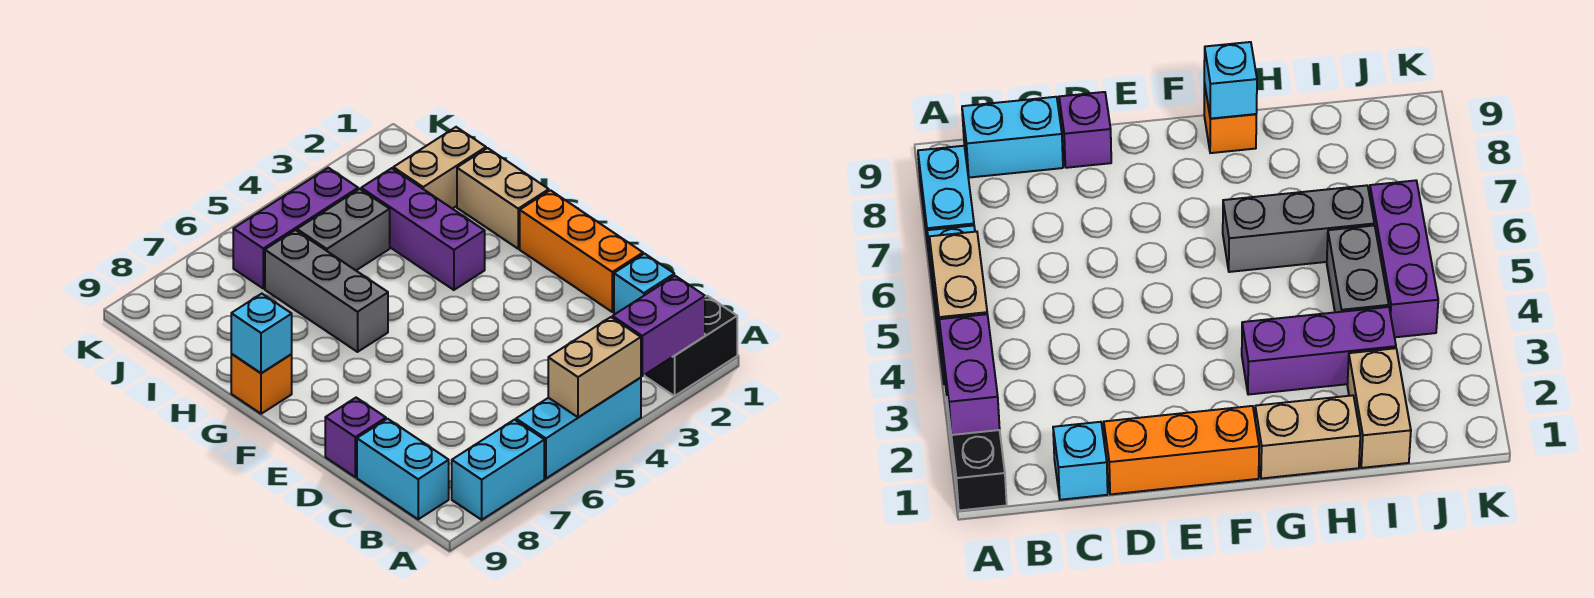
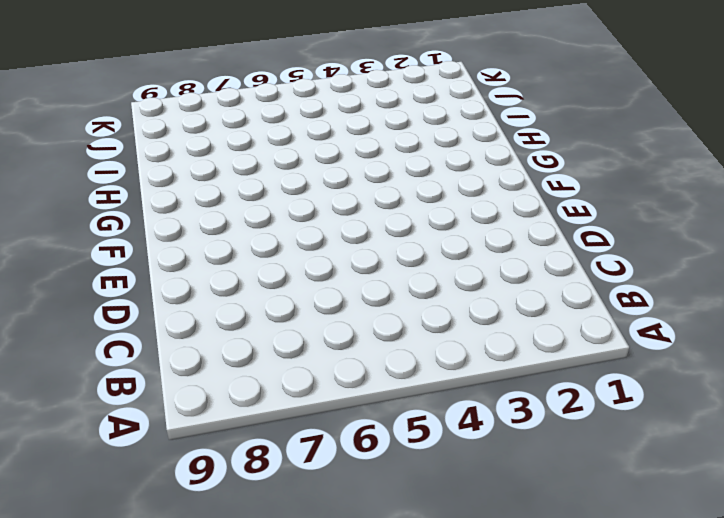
none -> black brick A1:A2 level 1
none -> cyan brick A4:A6 level 1
none -> cyan brick A7:A8 level 1

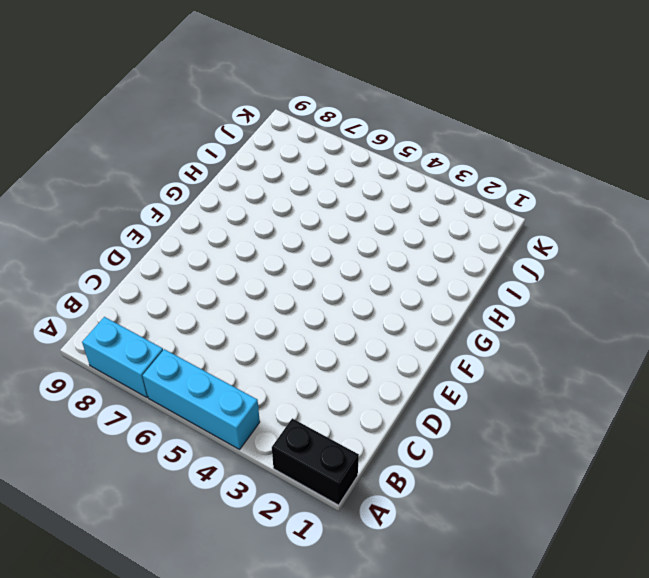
none -> cyan brick B9:C9 level 1
none -> cyan brick C1 level 1
none -> orange brick D1:F1 level 1

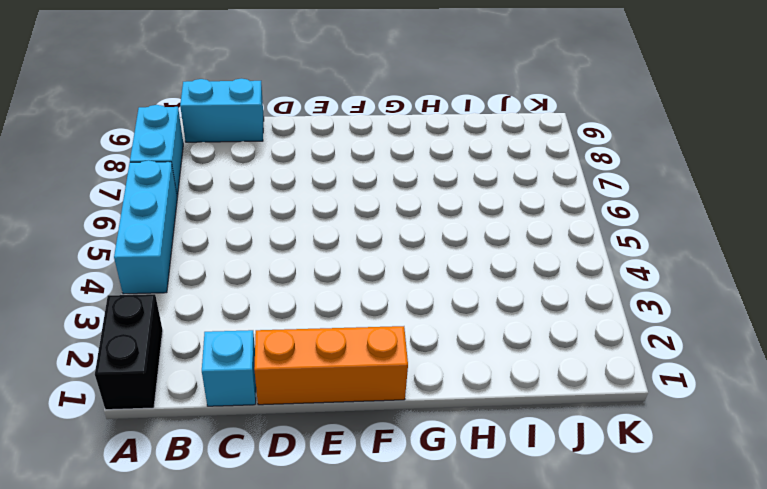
none -> purple brick D9 level 1
none -> tan brick G1:H1 level 1
none -> purple brick G3:I3 level 1

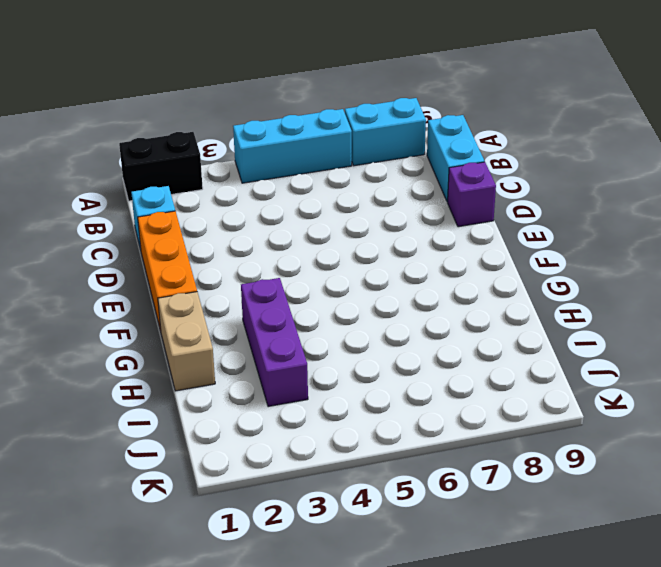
none -> grey brick G6:I6 level 1
none -> orange brick G9 level 1
none -> tan brick I1:I2 level 1

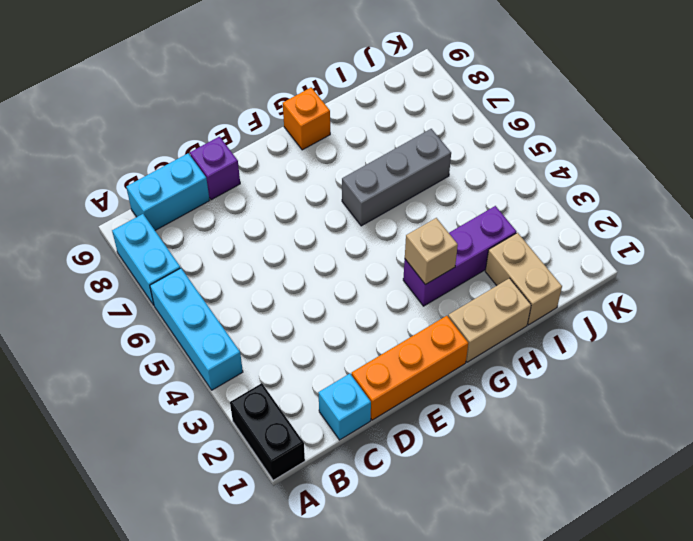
tan brick G3 level 2 -> none
none -> grey brick I4:I5 level 1
none -> purple brick J4:J6 level 1
none -> purple brick A2:A3 level 2

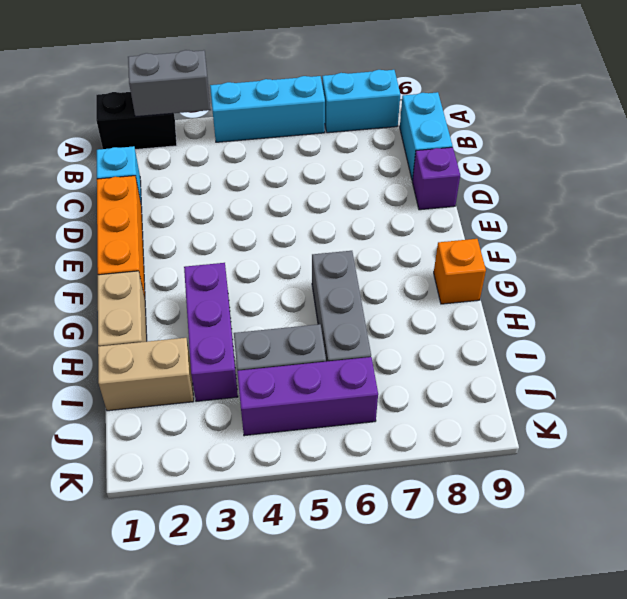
grey brick A2:A3 level 2 -> purple brick A2:A3 level 2
none -> tan brick A4:A5 level 2
none -> cyan brick G9 level 2

